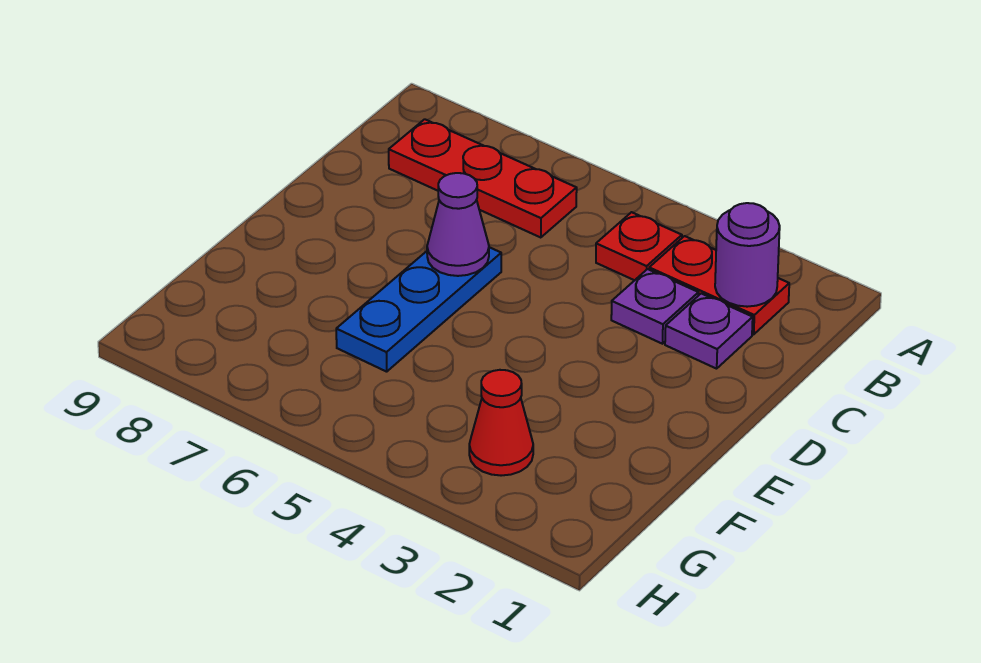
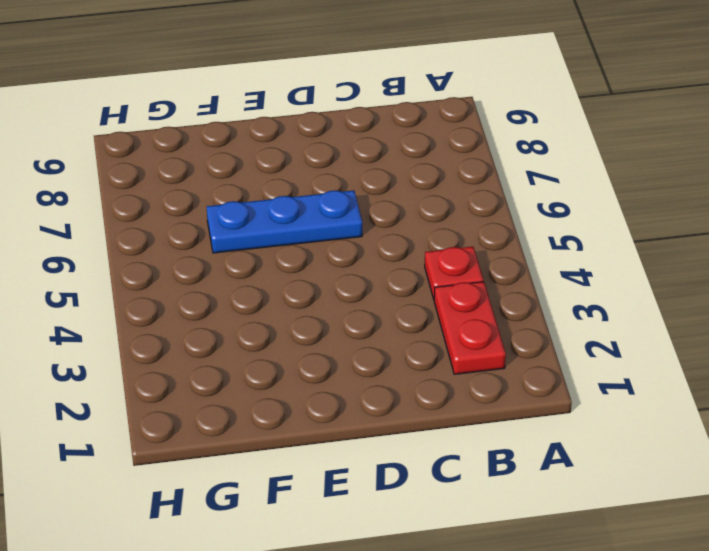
none -> red plate B6:B8 level 1
none -> purple plate C2 level 1

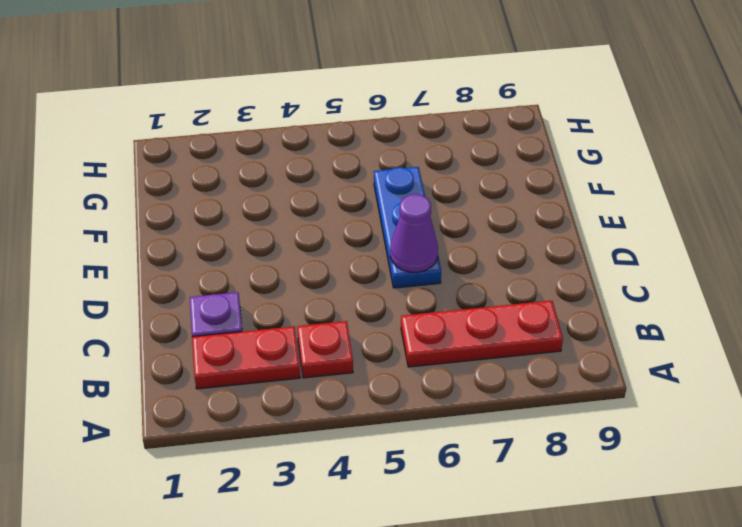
none -> purple plate C3 level 1
none -> red cone G3 level 1

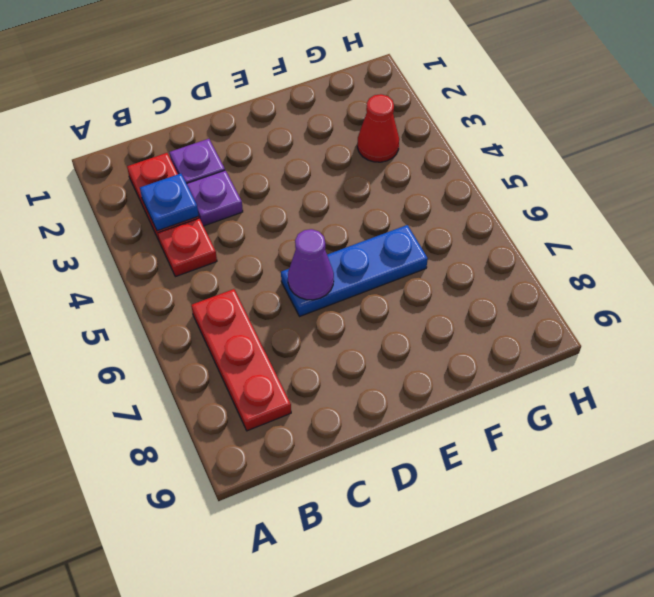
blue plate B3 level 2 -> none
none -> purple round brick B2 level 2

